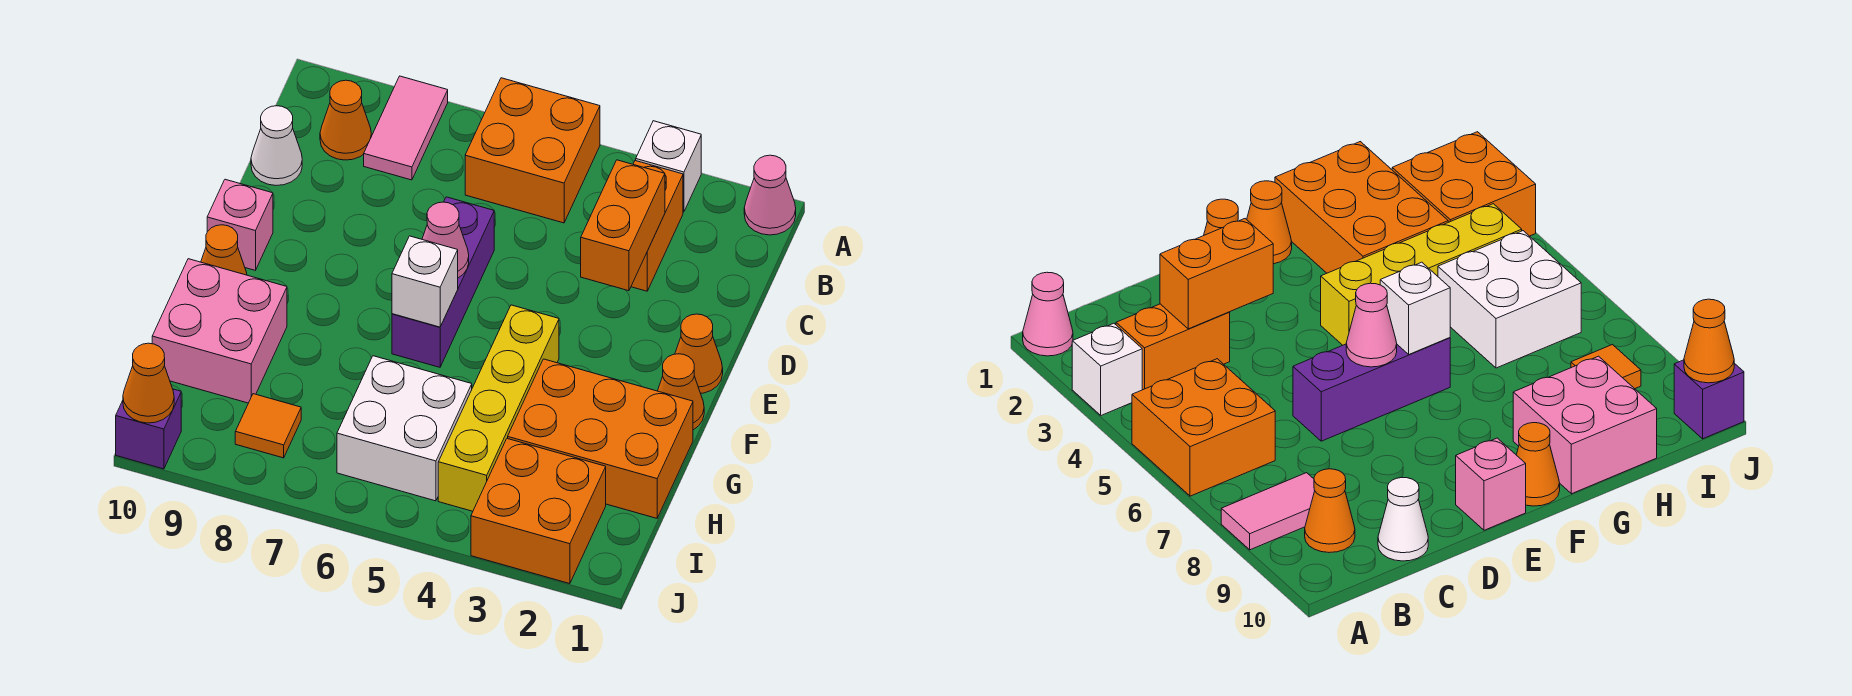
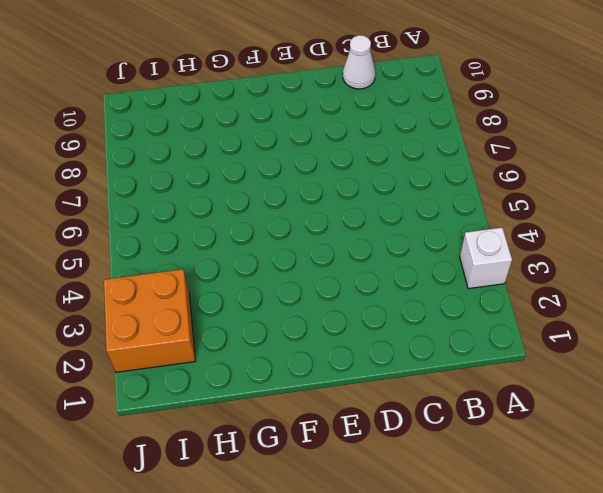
none -> pink cone A1 level 1
none -> orange brick A5:B6 level 1
none -> pink tile A8:B8 level 1

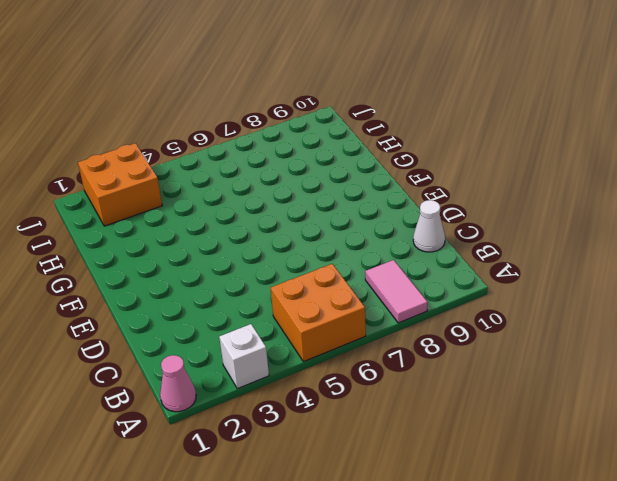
none -> orange brick B3:C3 level 1
none -> orange cone B9 level 1
none -> purple brick D6:F6 level 1

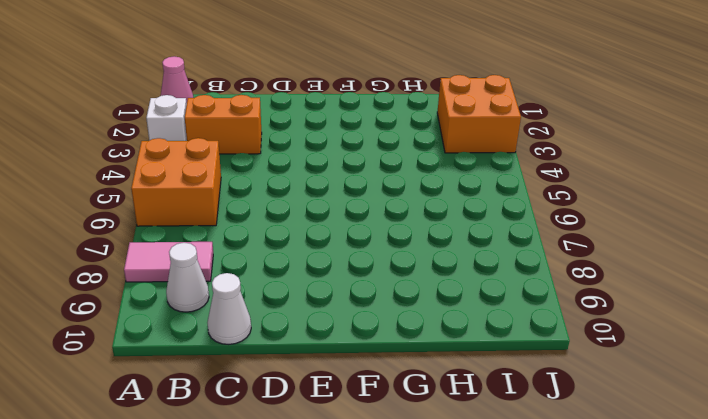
white cone B9 level 1 -> orange cone B9 level 1
none -> purple brick D6:F6 level 1
none -> orange cone E1 level 1
none -> pink brick E10 level 1

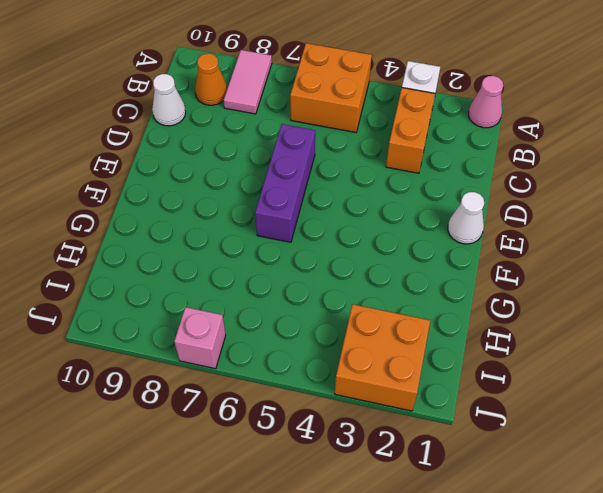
white cone E1 level 1 -> orange cone E1 level 1
pink brick J7 level 1 -> pink brick E10 level 1
none -> orange cone F1 level 1
none -> yellow brick F4:I4 level 1
none -> orange cone F10 level 1

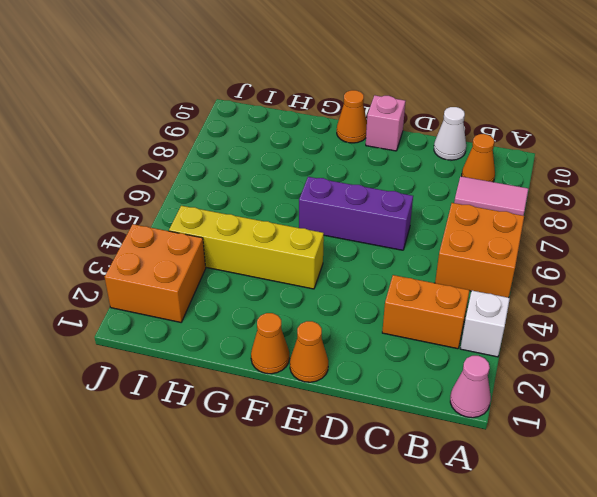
none -> orange brick G1:H3 level 1
none -> pink brick G9:H10 level 1
none -> white brick H5:I6 level 1

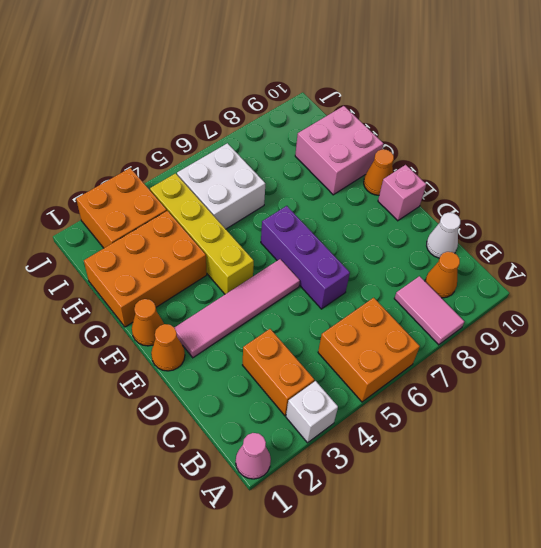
pink tile E2:E5 level 1 -> none
none -> orange tile I8 level 1
none -> purple brick J10 level 1
none -> orange brick C3:D3 level 2

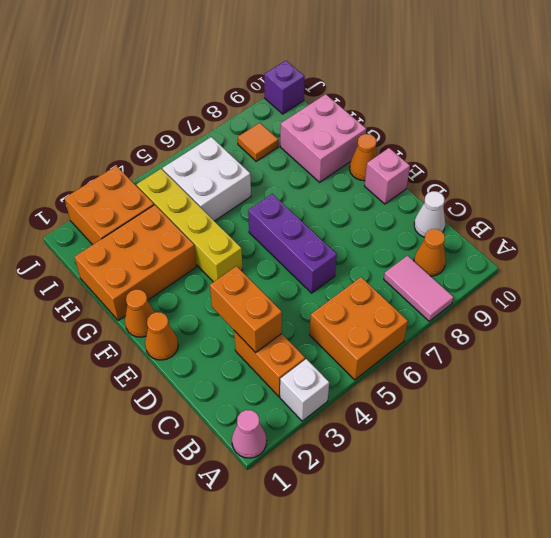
none -> pink cone E6 level 2
none -> white brick F6 level 2
none -> orange cone J10 level 2

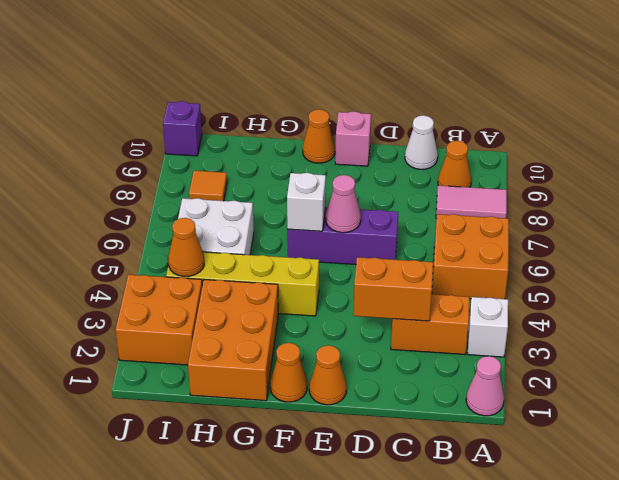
orange cone I4 level 2 -> orange cone J10 level 2
none -> pink brick G9:H10 level 1

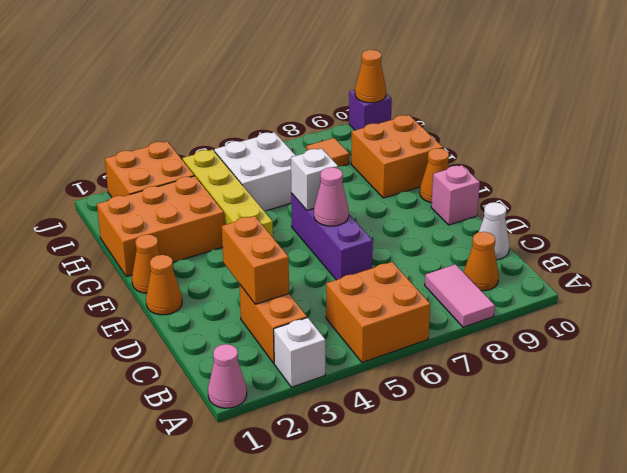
orange brick G9:H10 level 1 -> pink brick G9:H10 level 1

